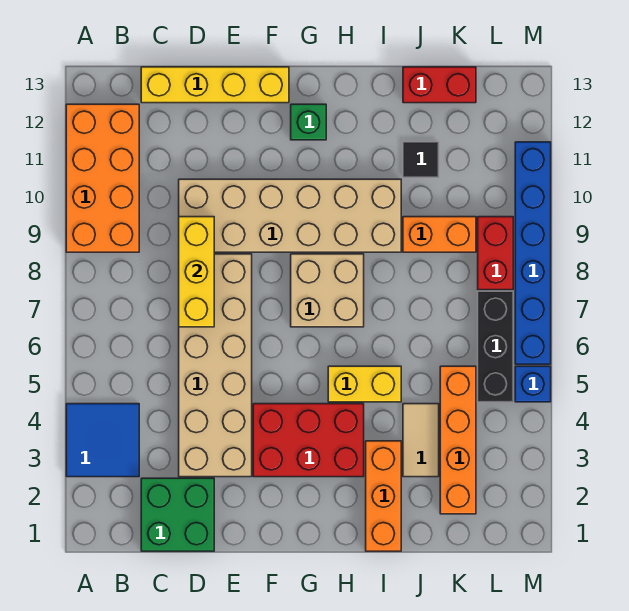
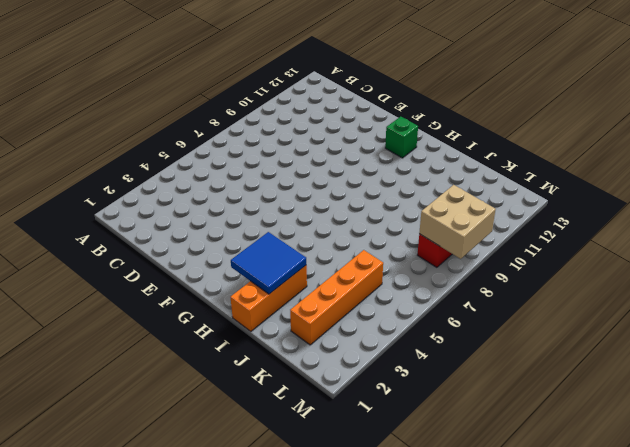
blue tile H2:I3 level 2 -> blue tile A3:B4 level 1
tan brick L8:M9 level 2 -> tan brick G7:H8 level 1
none -> orange brick A9:B12 level 1
none -> green brick C1:D2 level 1
none -> yellow brick C13:F13 level 1

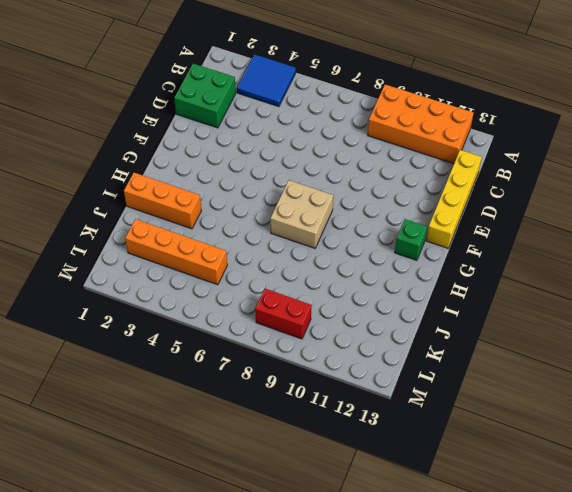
none -> tan brick D3:E8 level 1
none -> tan brick D9:I10 level 1
none -> red brick F3:H4 level 1

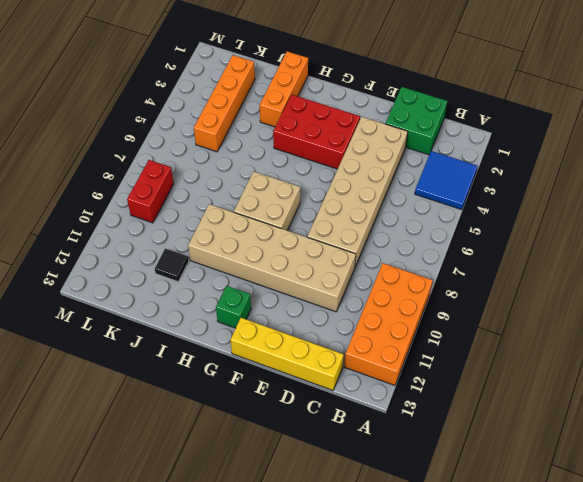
none -> yellow brick H5:I5 level 1
none -> tan tile J3:J4 level 1
none -> orange brick J9:K9 level 1

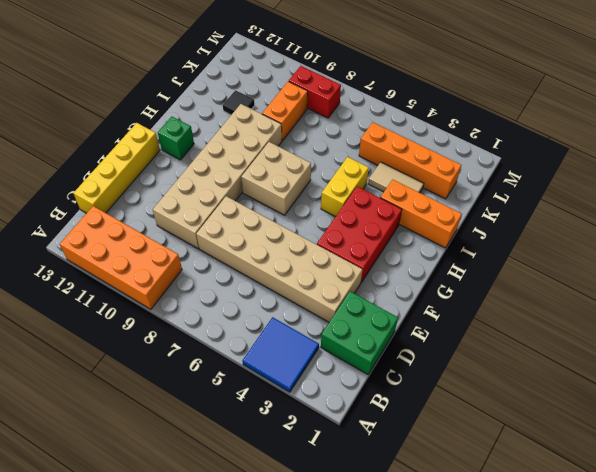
none -> red brick J13:K13 level 1
none -> black brick L5:L7 level 1
none -> blue brick M5 level 1

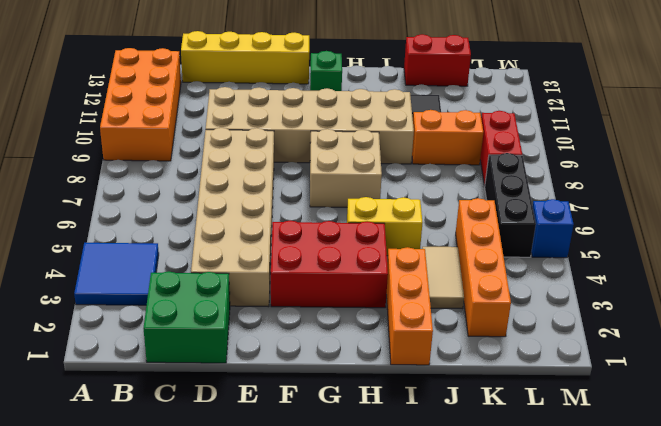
none -> blue brick M6:M11 level 1
none -> yellow brick D7:D9 level 2

